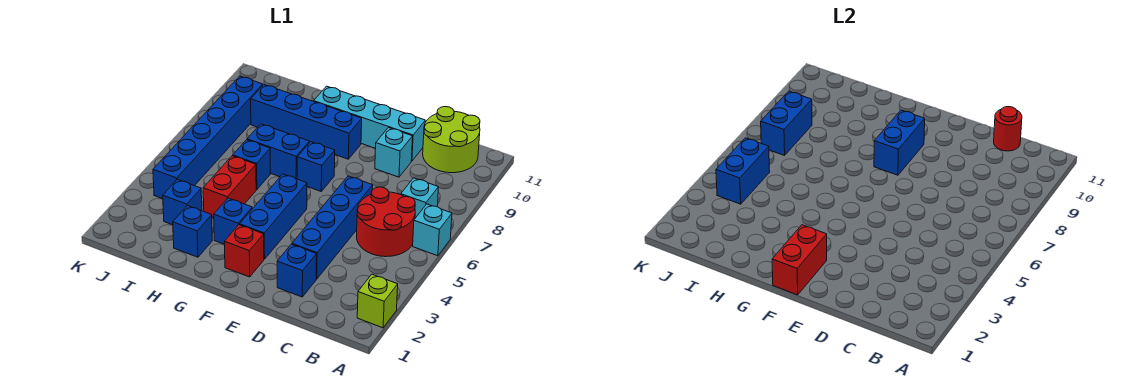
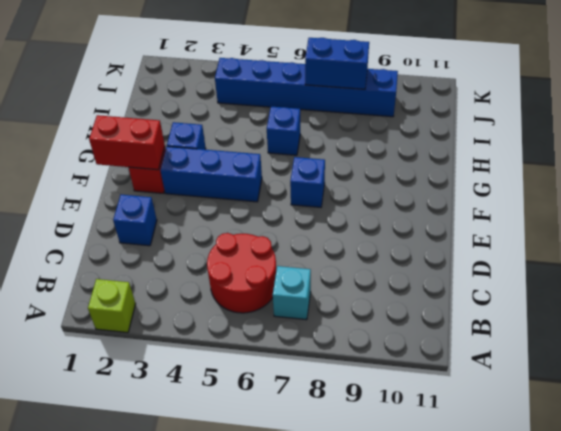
none -> cyan brick A6 level 1
none -> lime round brick B10:C11 level 1
none -> blue brick D3:D6 level 1

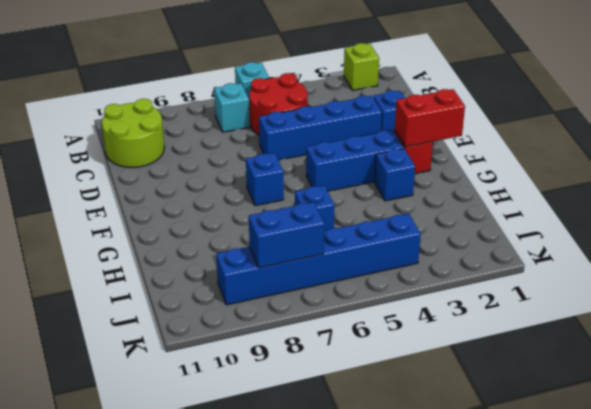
none -> cyan brick D9 level 1
none -> cyan brick D10:G10 level 1
none -> blue brick F9:I9 level 1

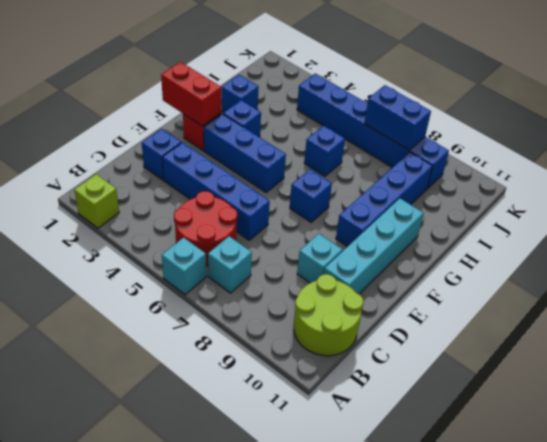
none -> blue brick G7:H7 level 1
none -> red brick H4:H5 level 1
none -> blue brick I3 level 1

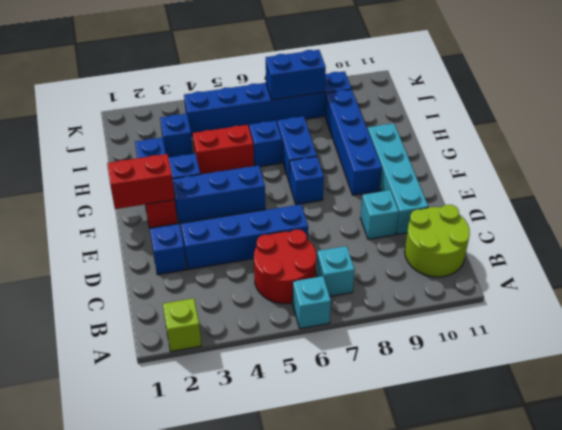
none -> red round brick C11 level 2
none -> blue brick F8:F9 level 2
none -> blue brick J4:J5 level 2

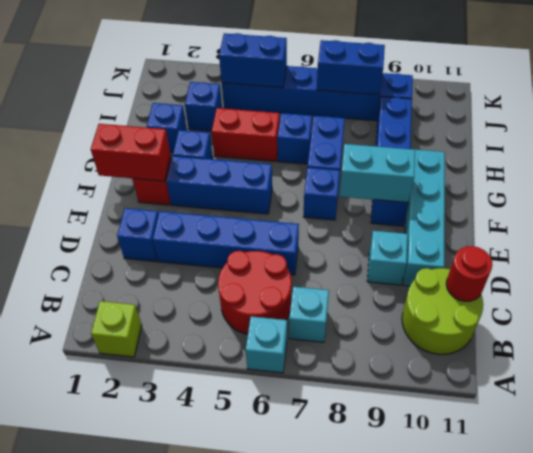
cyan brick F8:F9 level 2 -> blue brick F8:F9 level 2

